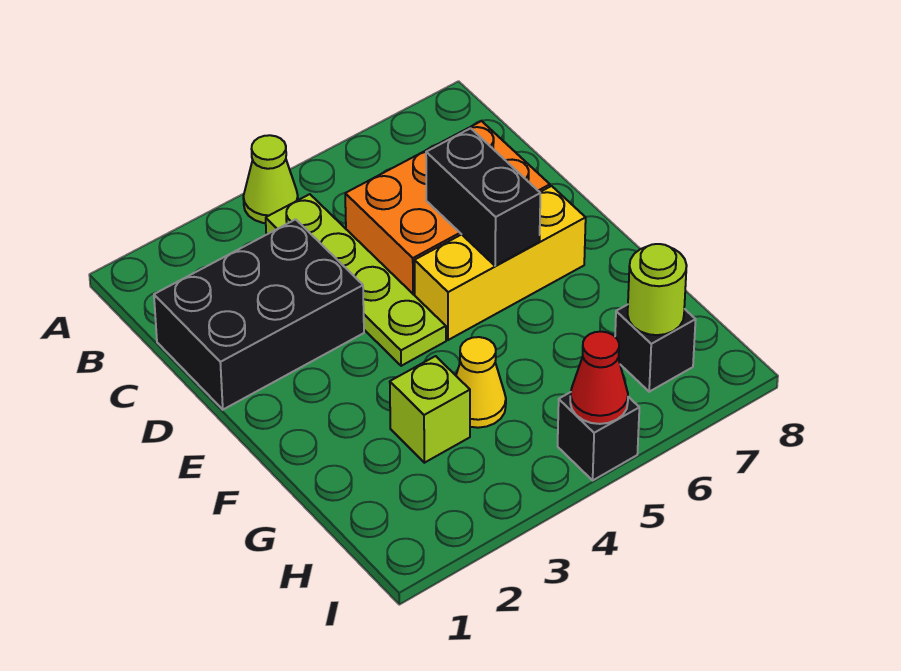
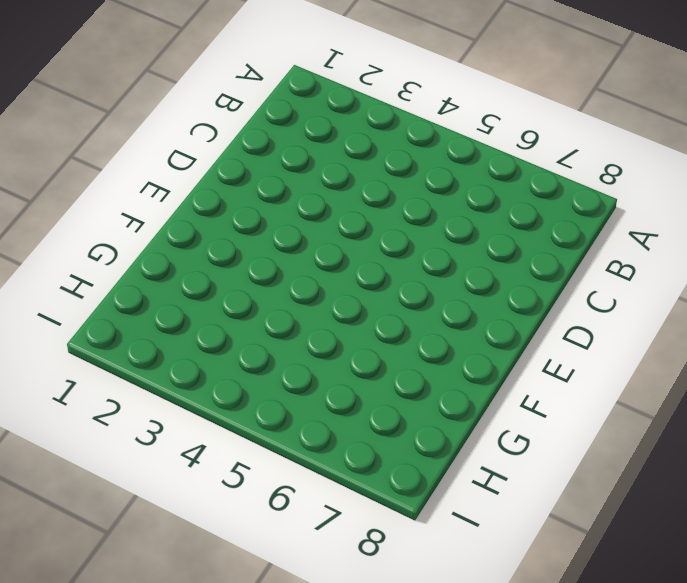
none -> lime cone A4 level 1
none -> lime plate B4:E4 level 1
none -> black brick C1:D3 level 1

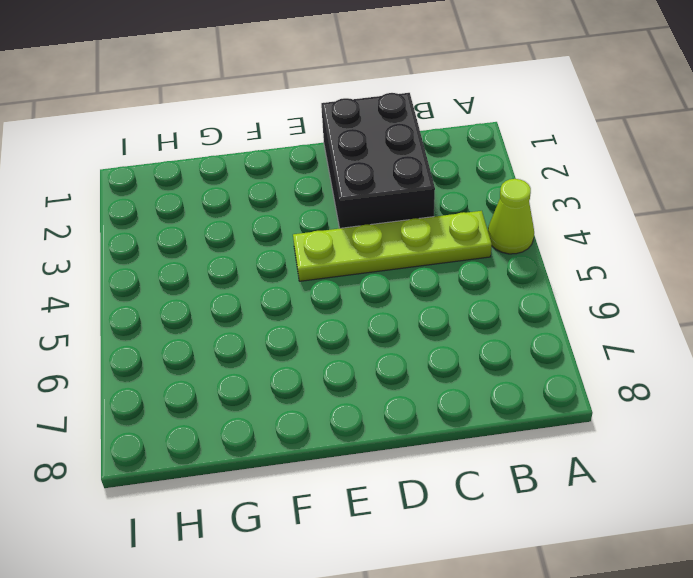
none -> orange brick C5:D7 level 1
none -> yellow brick E5:E7 level 1
none -> lime brick G3 level 1

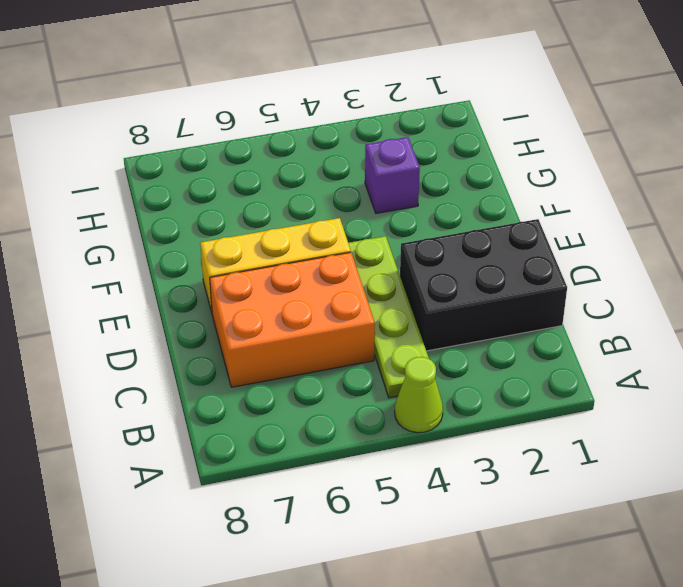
purple brick G3 level 1 -> lime brick G3 level 1
none -> yellow cone G4 level 1
none -> black brick H7 level 1
none -> black brick I5 level 1

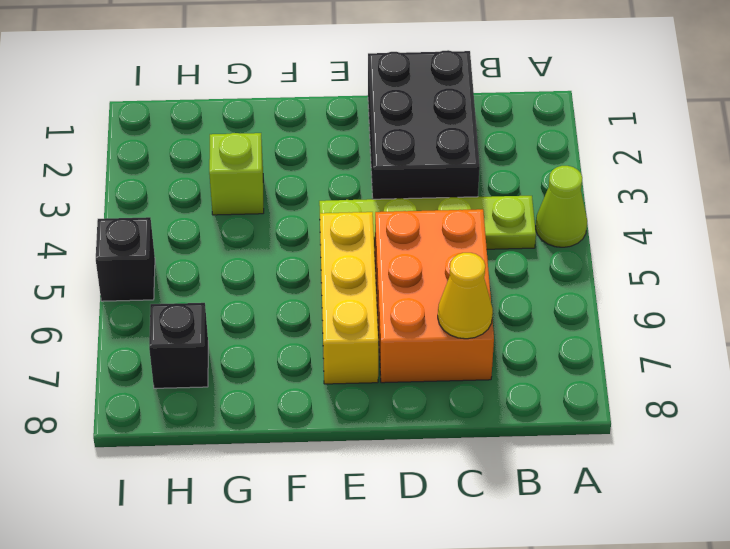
yellow cone C7 level 2 -> yellow cone G4 level 1
none -> black brick D6:E6 level 2
none -> lime round brick H7 level 2
none -> red cone I5 level 2

